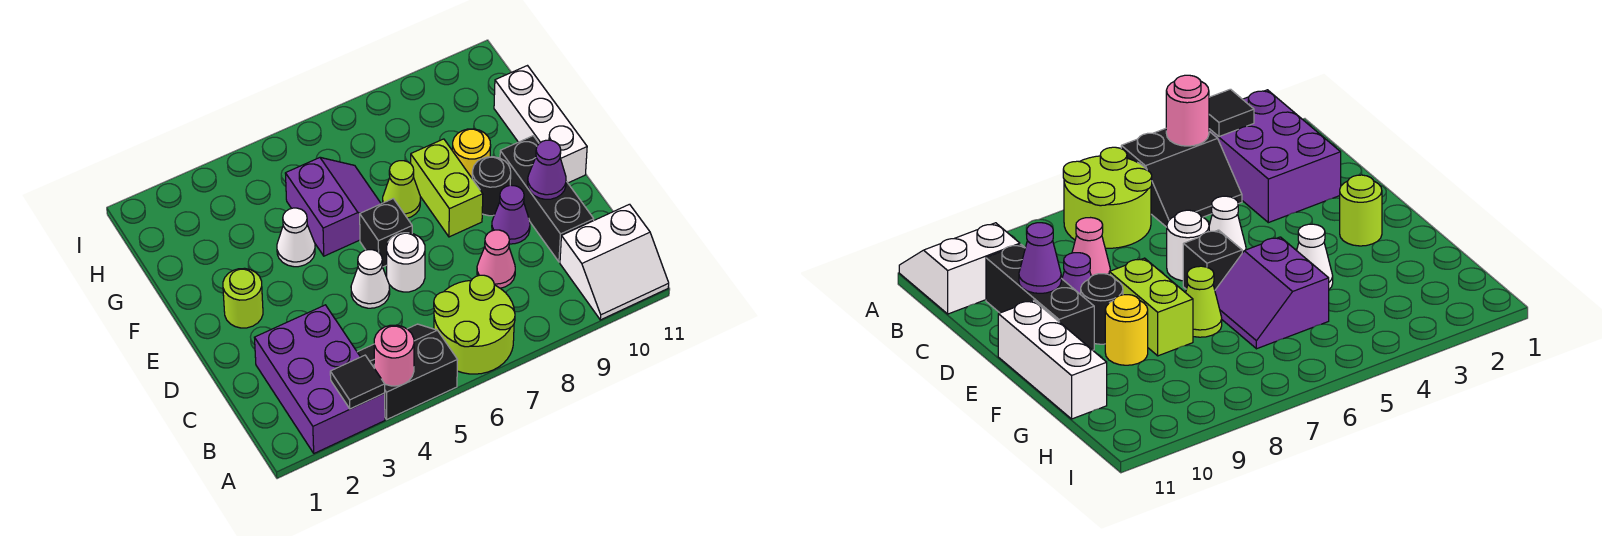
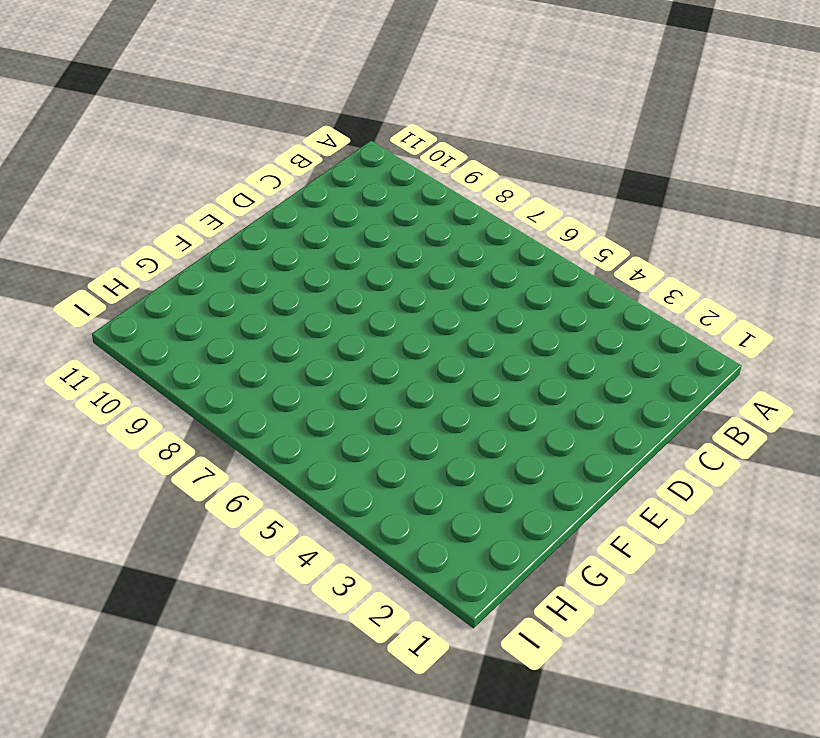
none -> purple brick A2:C3 level 1
none -> black slope A4:B5 level 1 top A
none -> lime round brick A6:B7 level 1

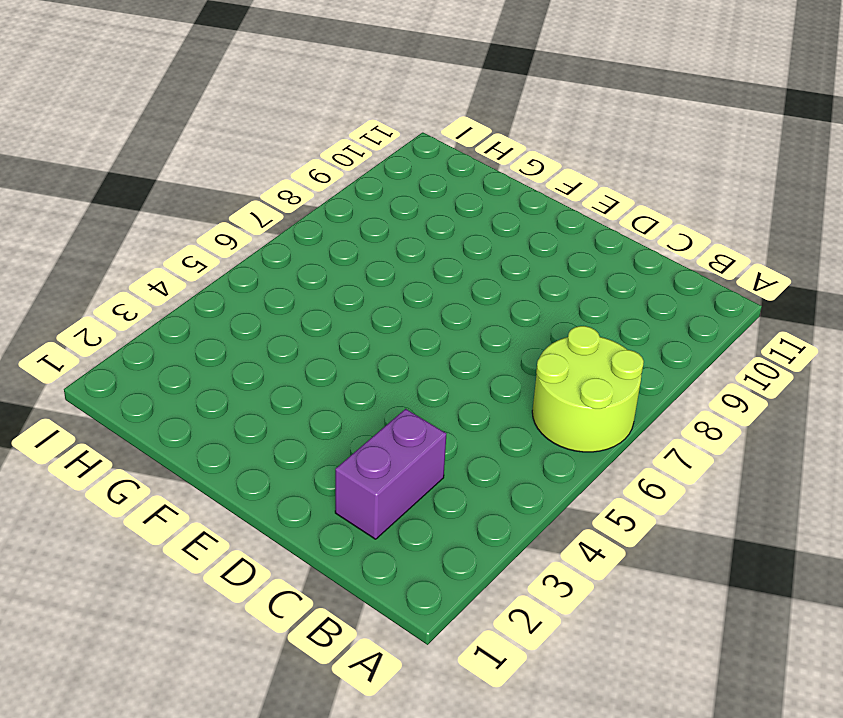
purple brick C2:C3 level 1 -> purple brick A2:C3 level 1
none -> black slope A4:B5 level 1 top A
none -> white slope A10:B11 level 1 top B
none -> pink cone C8 level 1

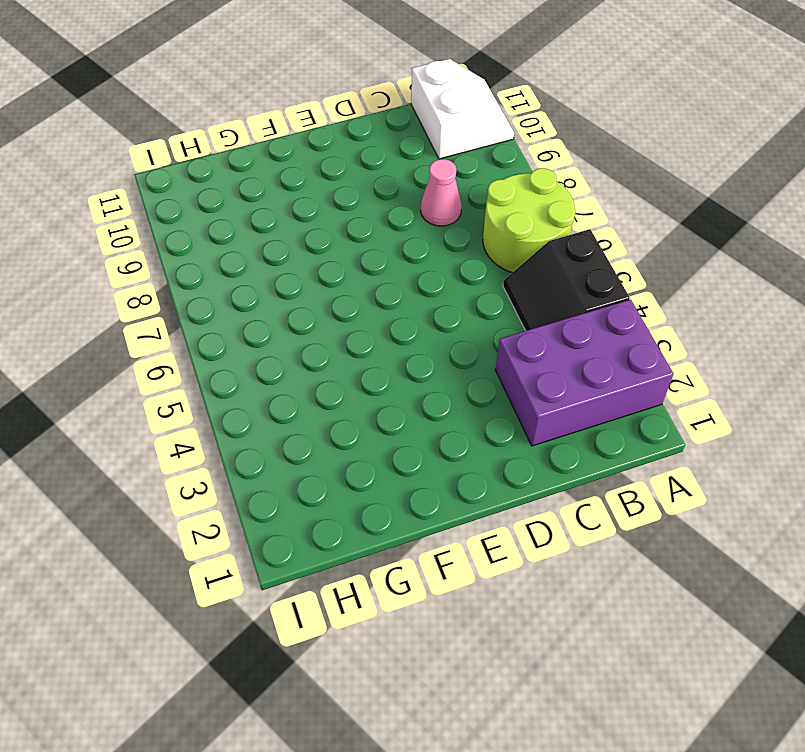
none -> black brick C10:E10 level 1
none -> white cone D5 level 1
none -> white round brick D6 level 1

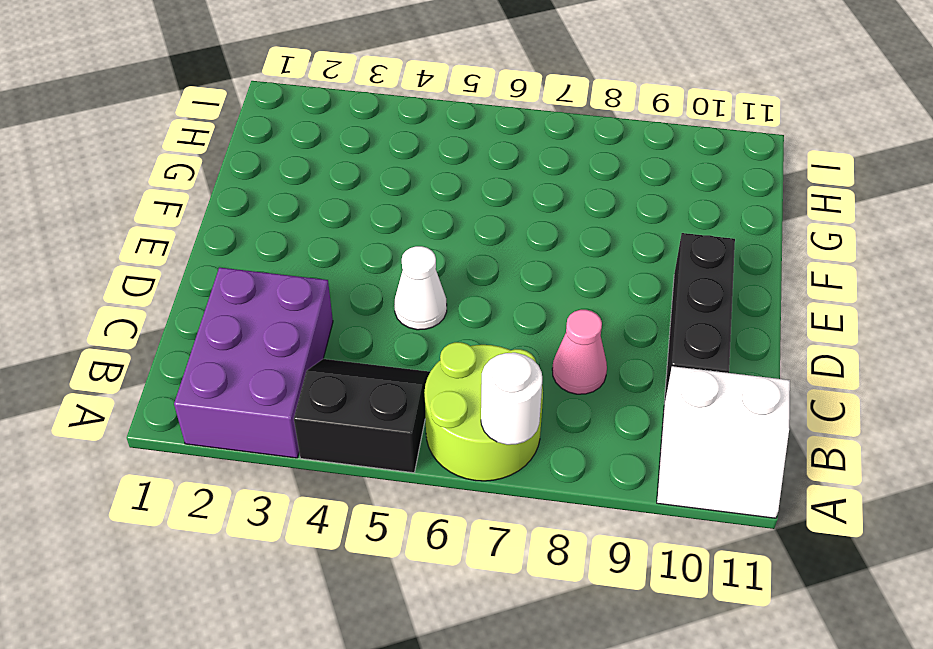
white round brick A7 level 2 -> white round brick D6 level 1
none -> purple cone D9 level 1
none -> lime round brick E2 level 1
none -> black brick E6 level 1

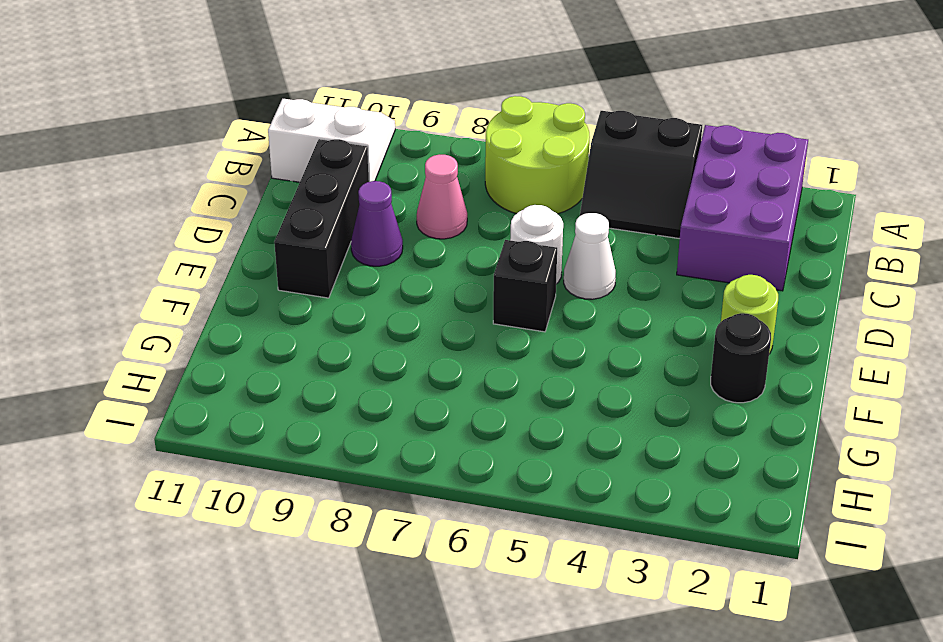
black round brick F2 level 1 -> black round brick E9 level 1
none -> lime brick E8:F8 level 1
none -> white brick E11:G11 level 1
none -> white cone F4 level 1

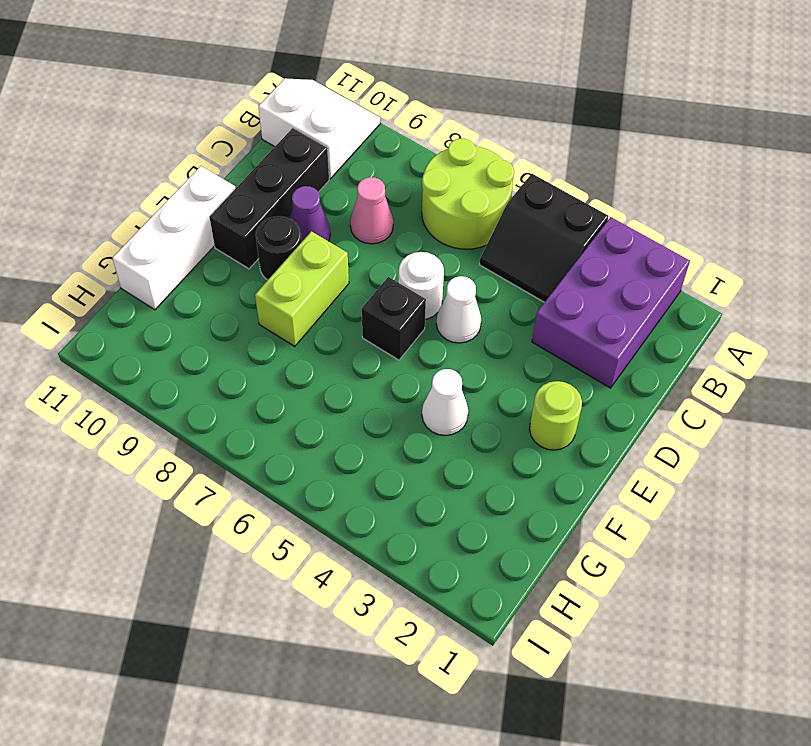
none -> purple slope F5:G6 level 1 top 5
none -> lime cone F7 level 1
none -> yellow round brick F9 level 1

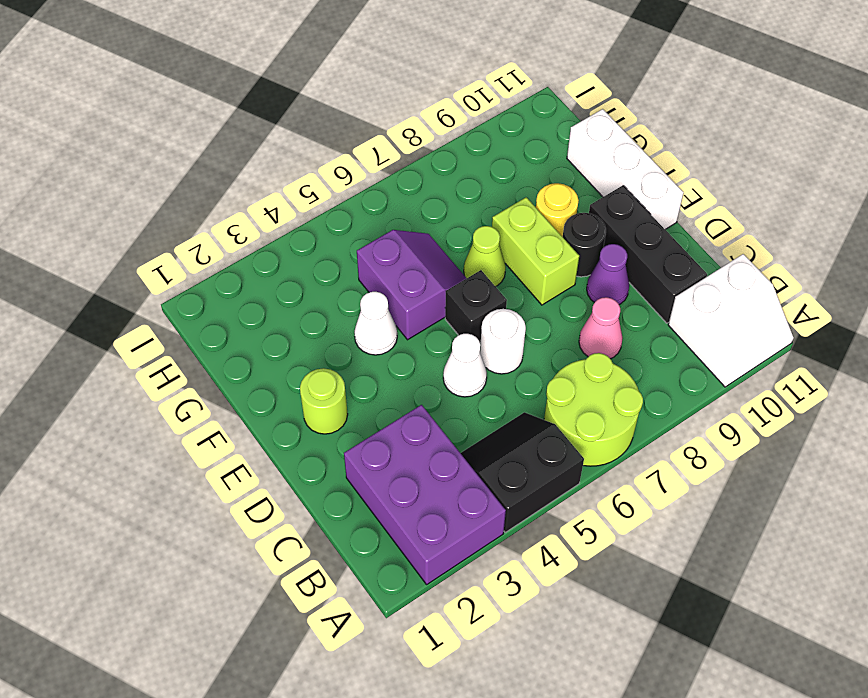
none -> black tile A3 level 2
none -> pink round brick A4 level 2
none -> purple cone D10 level 2

